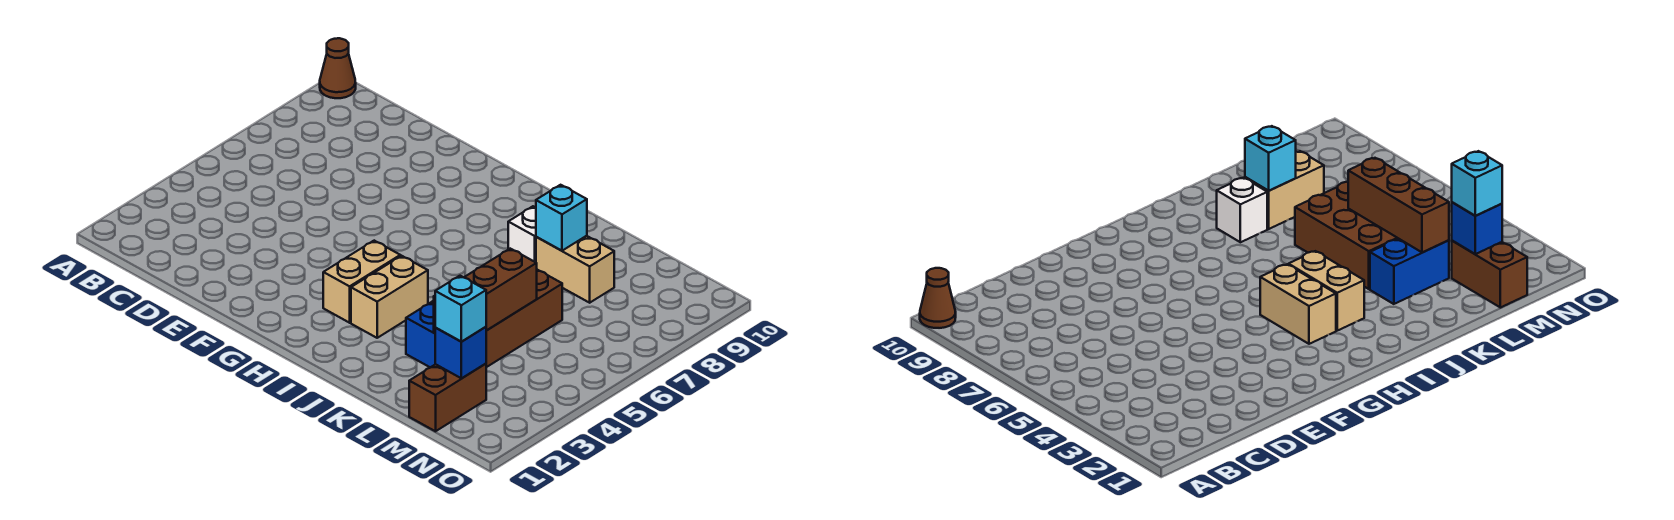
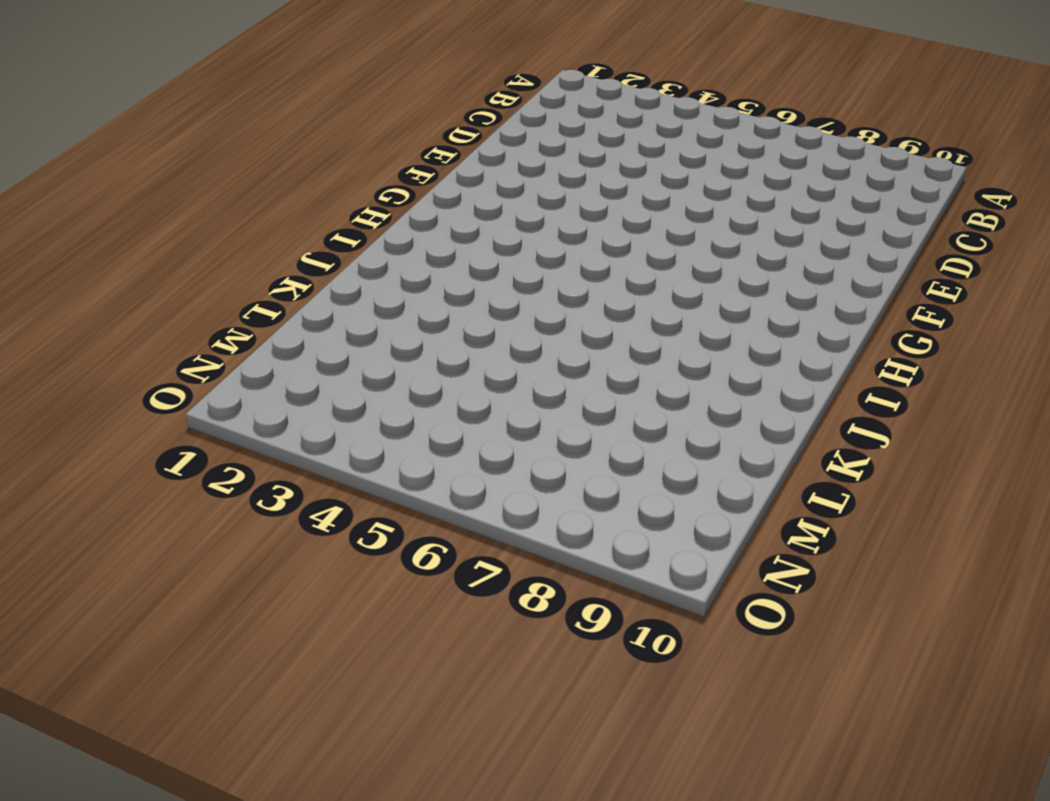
none -> brown cone A10 level 1
none -> tan brick H3:H4 level 1
none -> tan brick I3:I4 level 1

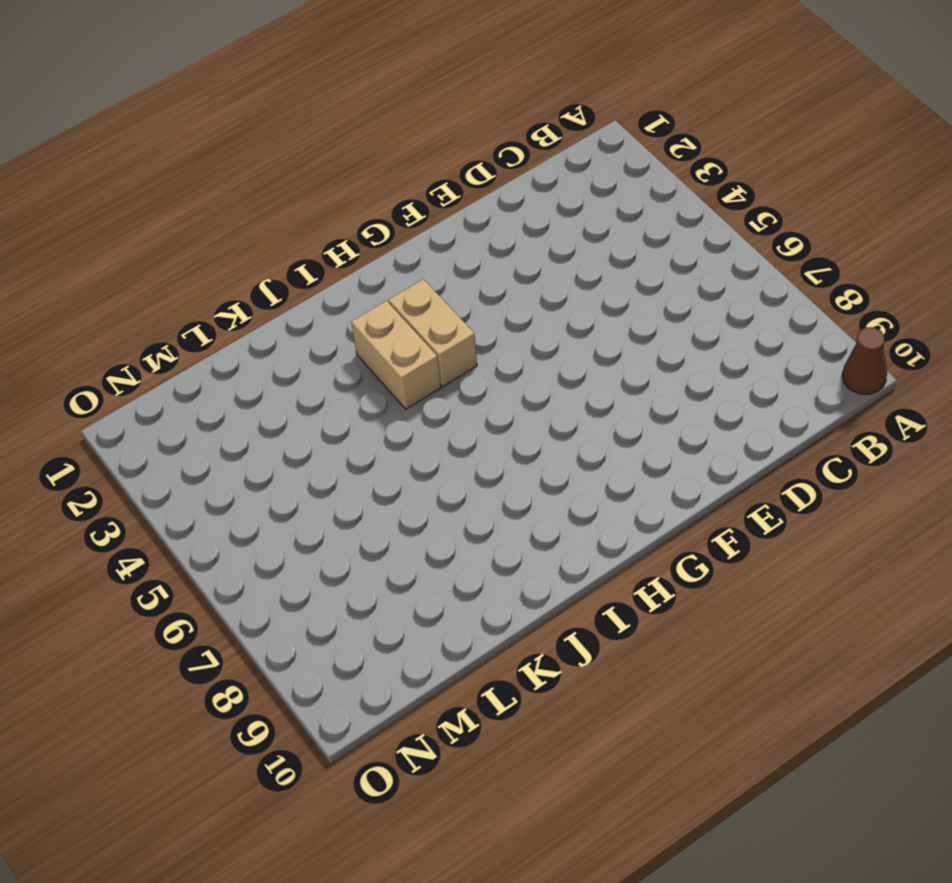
none -> white brick J8 level 1
none -> blue brick K3:L3 level 1
none -> brown brick K4:L6 level 1

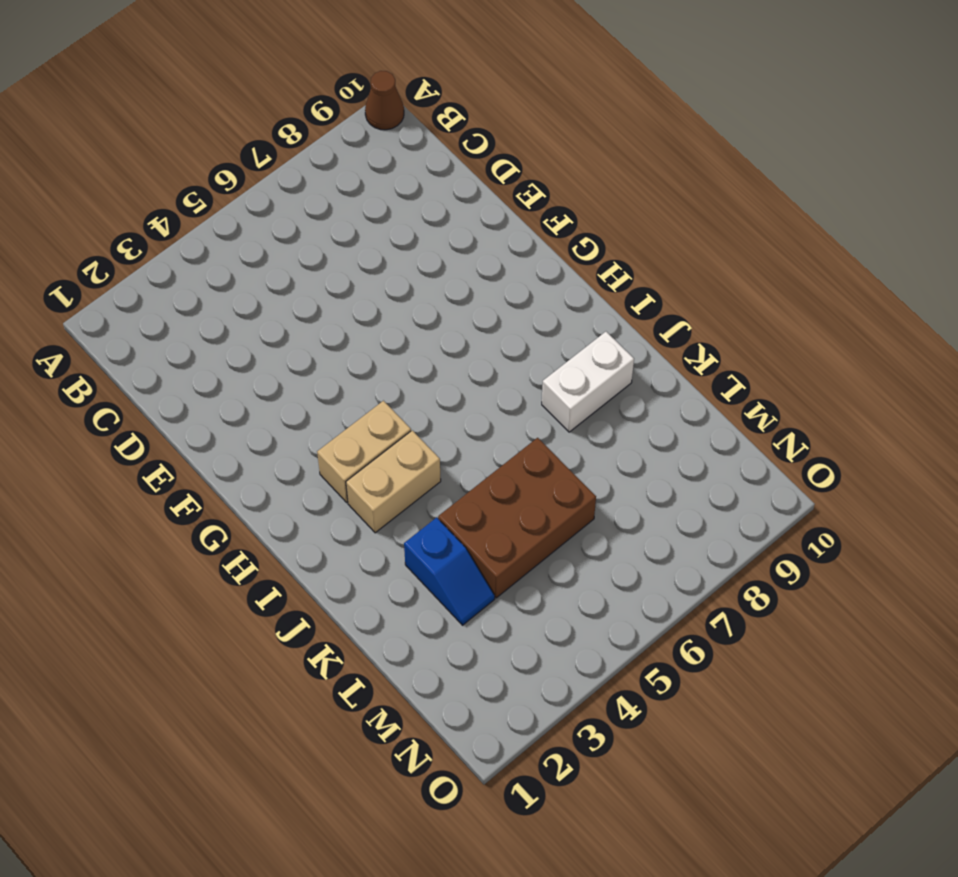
white brick J8:J9 level 1 -> white brick J8 level 1
blue slope K3:L3 level 1 top K -> blue brick K3:L3 level 1
none -> tan brick K8:L8 level 1
none -> brown brick M1:M2 level 1
none -> cyan brick K8 level 2

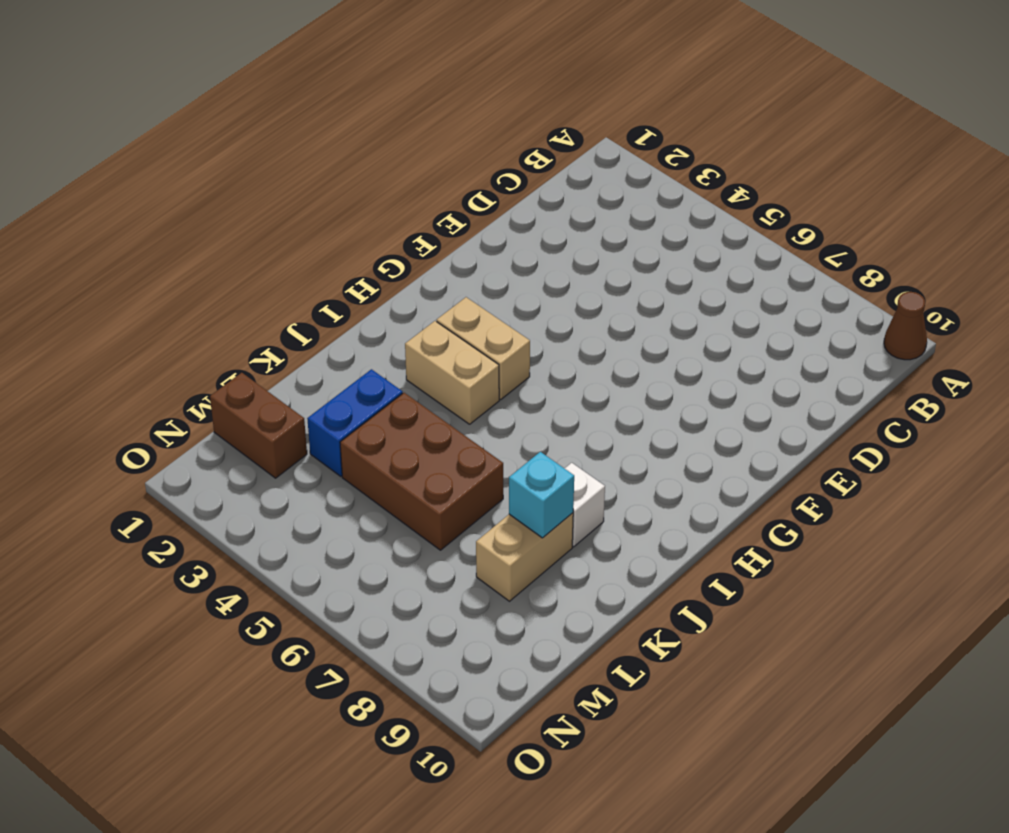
none -> brown brick L3:L5 level 2
none -> blue brick M2 level 2
none -> cyan brick M2 level 3

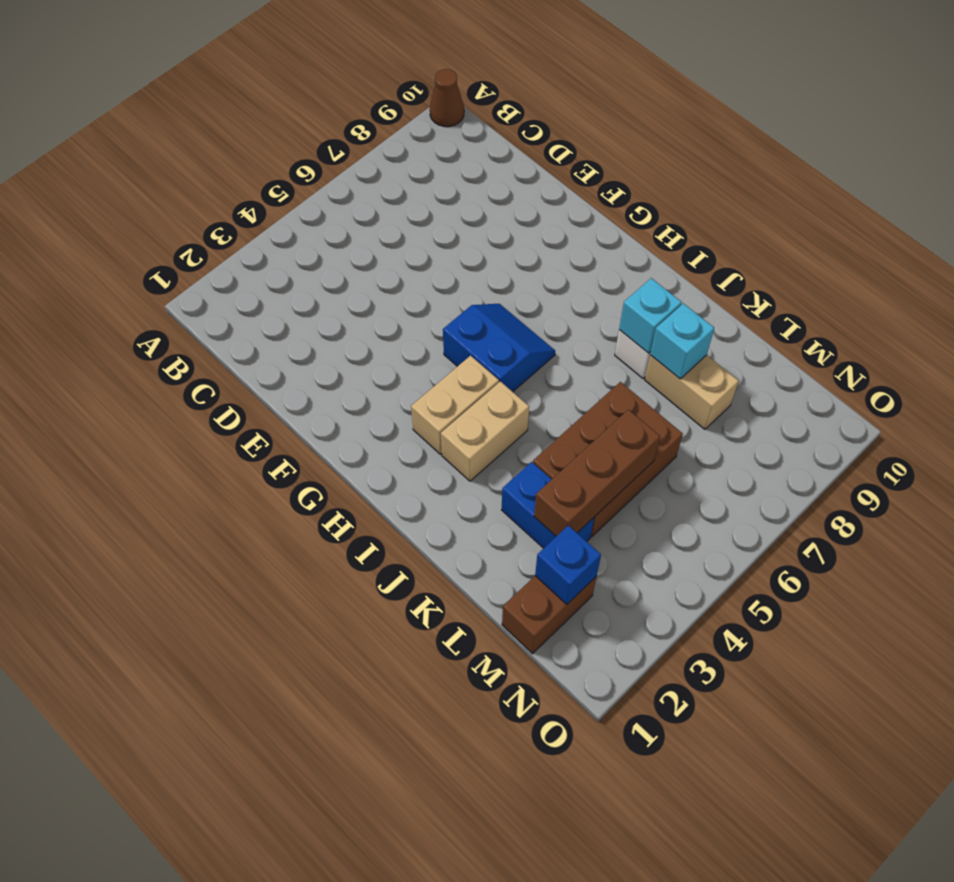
blue slope G5:H6 level 1 top 5 -> none
cyan brick J8 level 2 -> cyan brick M2 level 3

